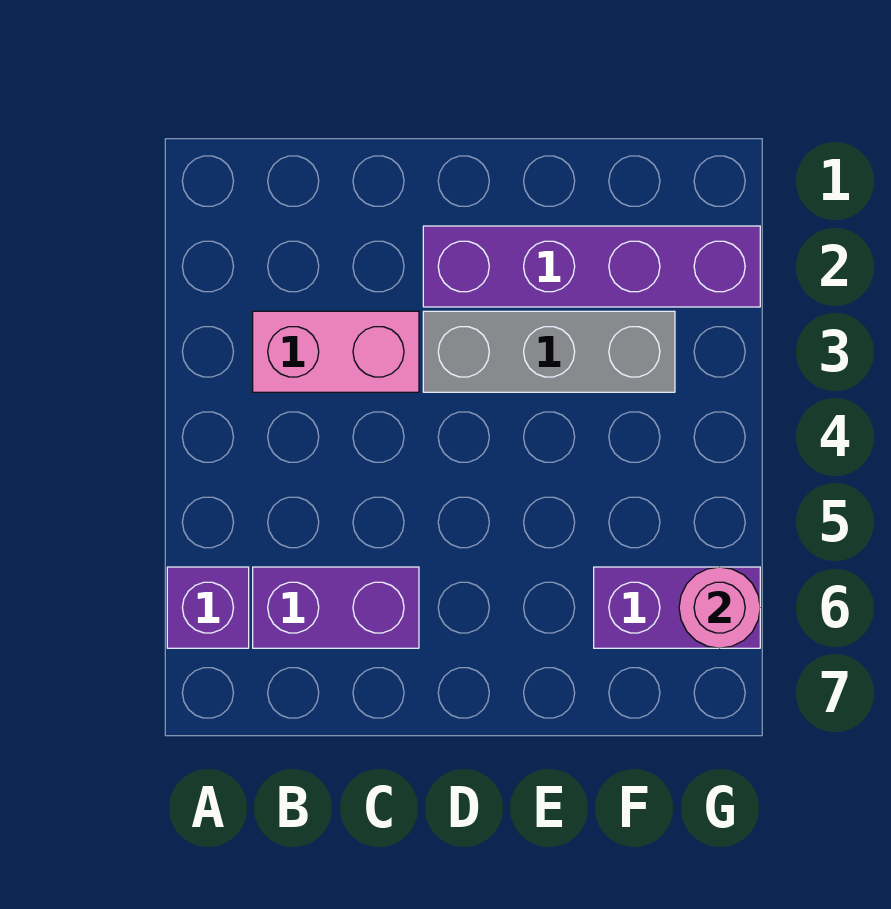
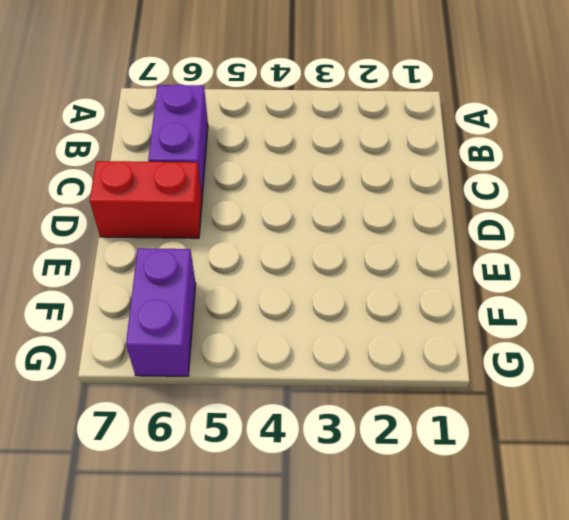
red brick D6:D7 level 1 -> none
none -> purple brick A6 level 1
none -> pink brick B3:C3 level 1

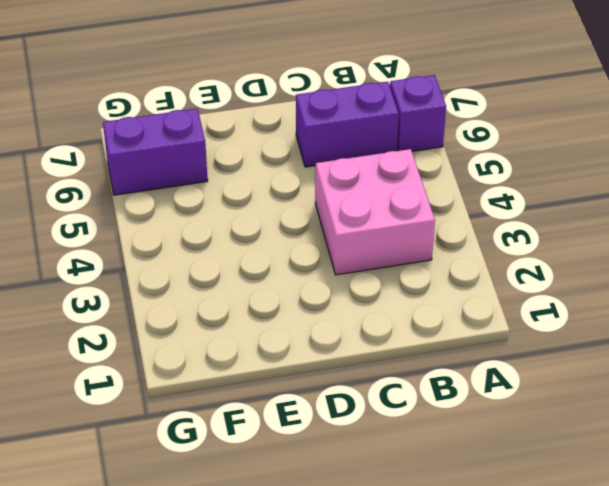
pink brick B3:C4 level 1 -> pink brick B3:C3 level 1
none -> purple brick D2:G2 level 1
none -> grey brick D3:F3 level 1

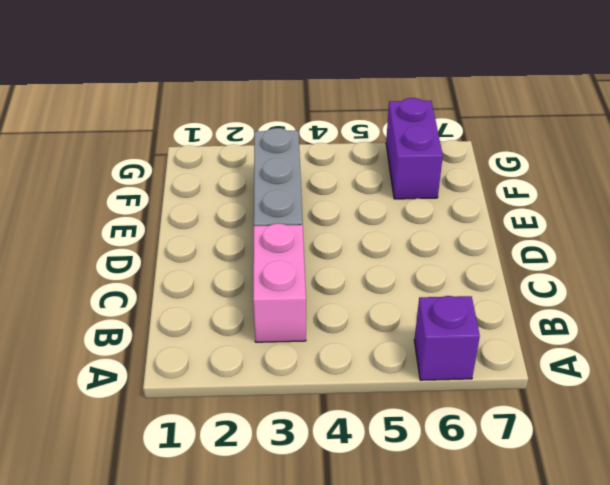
none -> purple brick B6:C6 level 1
none -> purple brick D2:G2 level 1

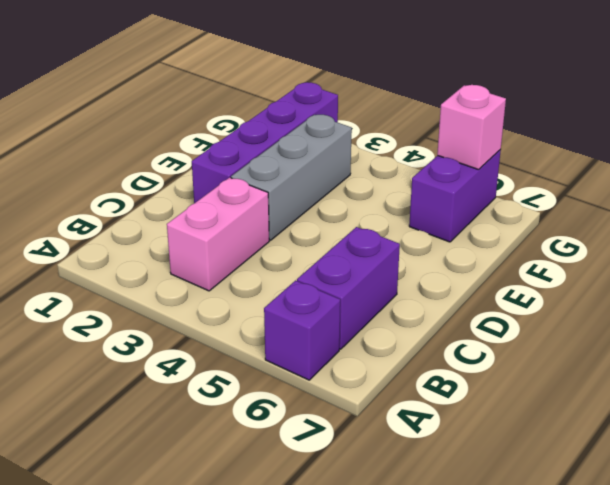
pink brick G6 level 2 -> pink round brick G6 level 2

